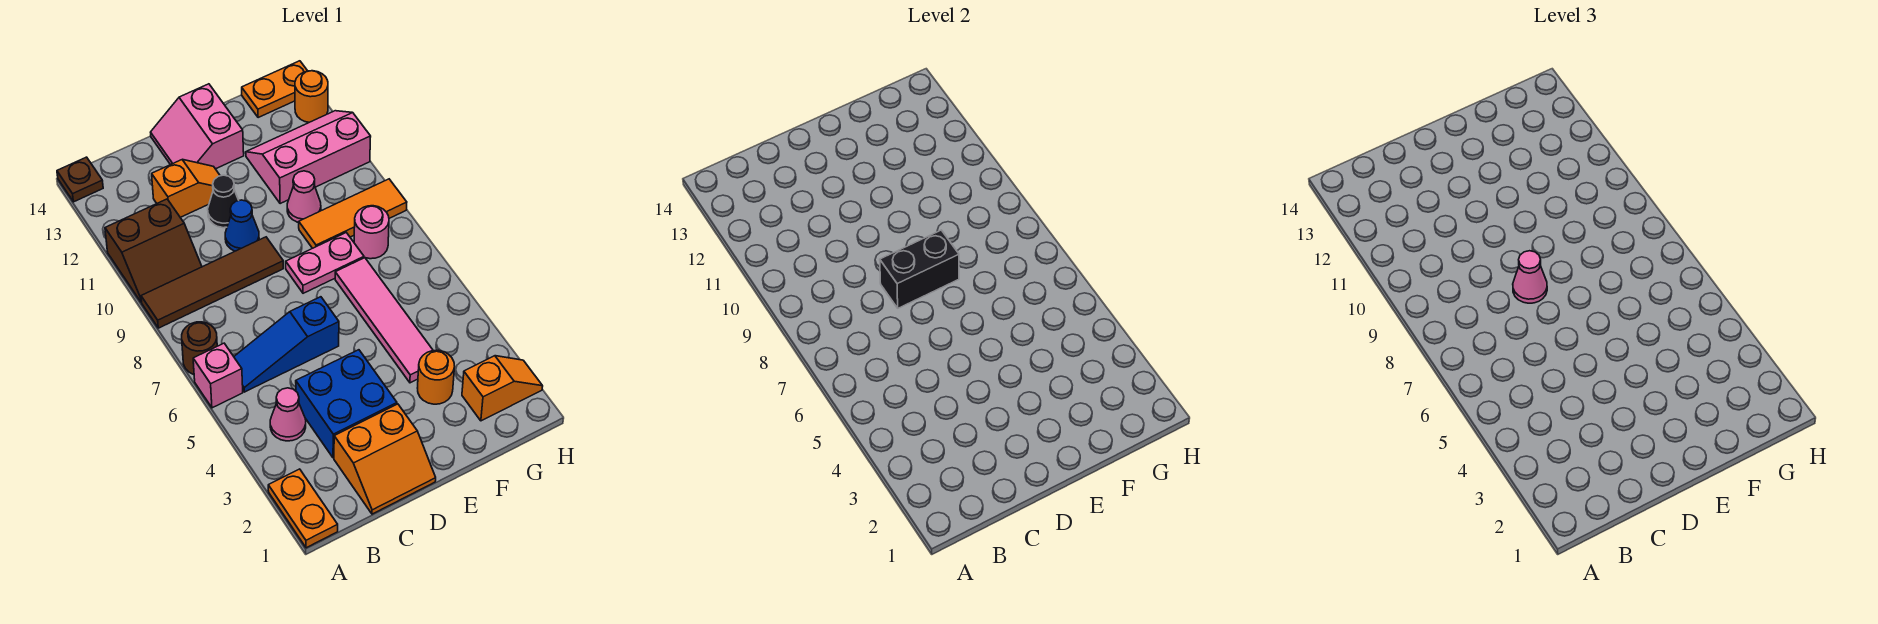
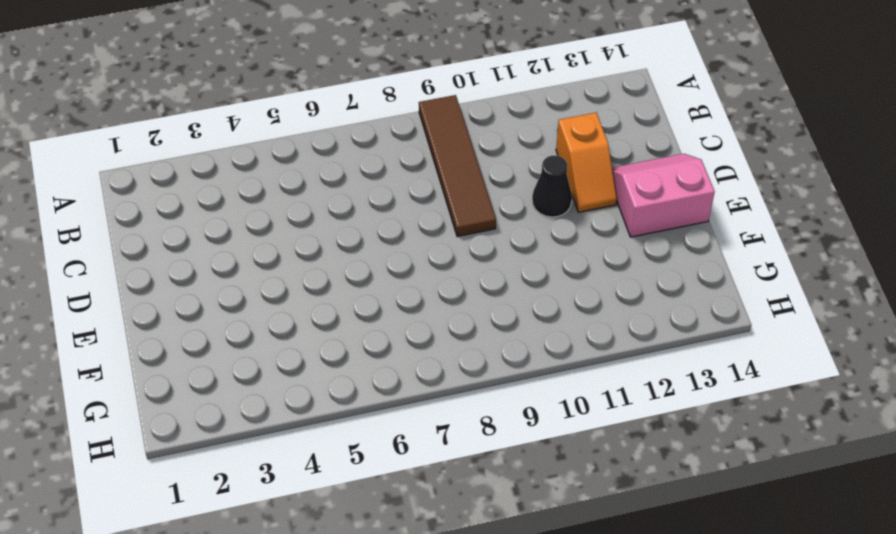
none -> orange plate A1:A2 level 1
none -> pink brick A6 level 1
none -> brown round brick A7 level 1

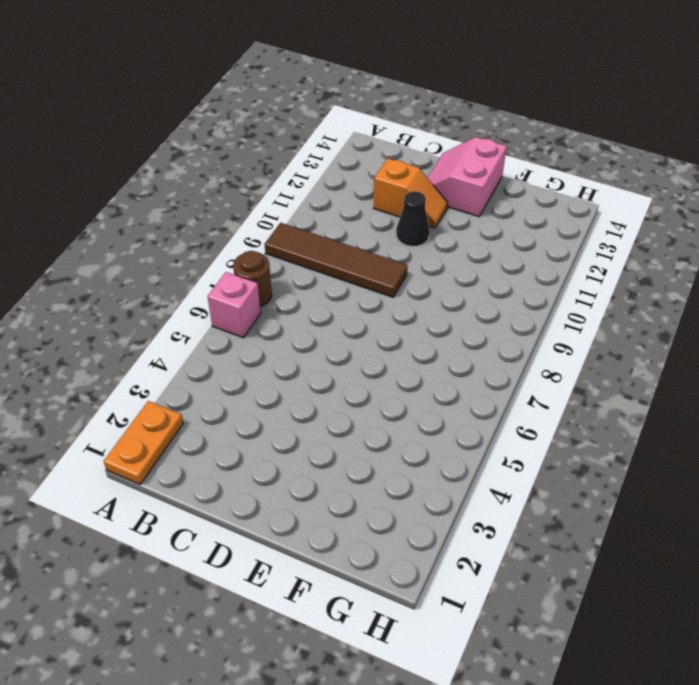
none -> brown slope A10:B11 level 1 top 11
none -> brown plate A14 level 1
none -> pink cone B4 level 1

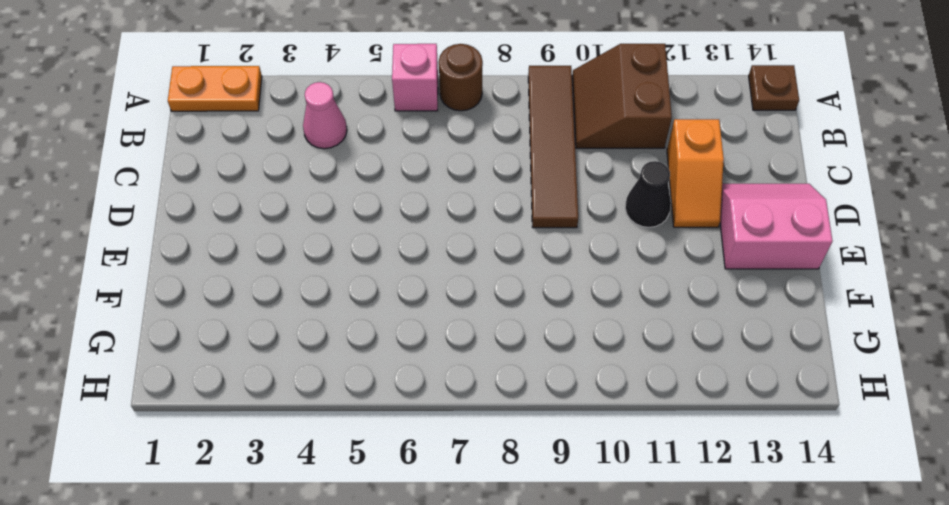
none -> blue slope B6:D6 level 1 top D
none -> orange slope C1:D2 level 1 top 2
none -> blue brick C3:D4 level 1

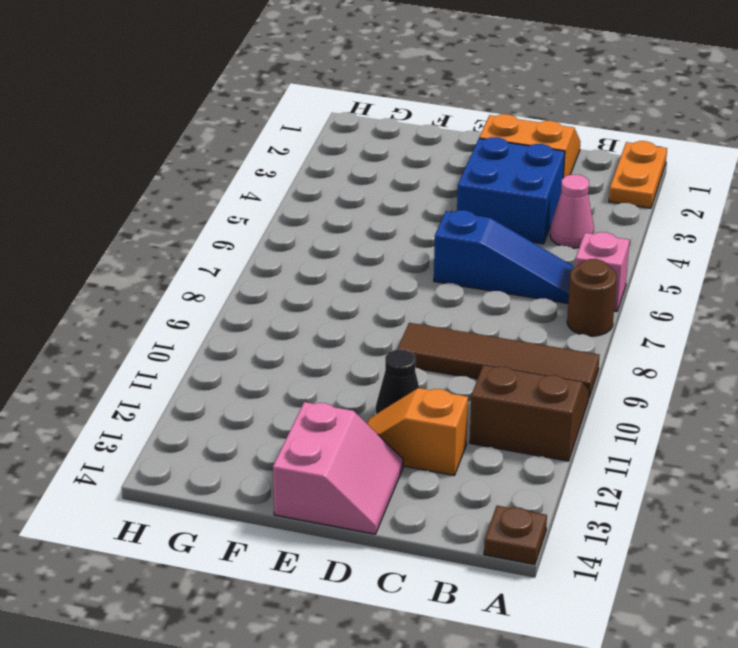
none -> blue cone D10 level 1
none -> pink plate E8:F8 level 1
none -> orange round brick F3 level 1

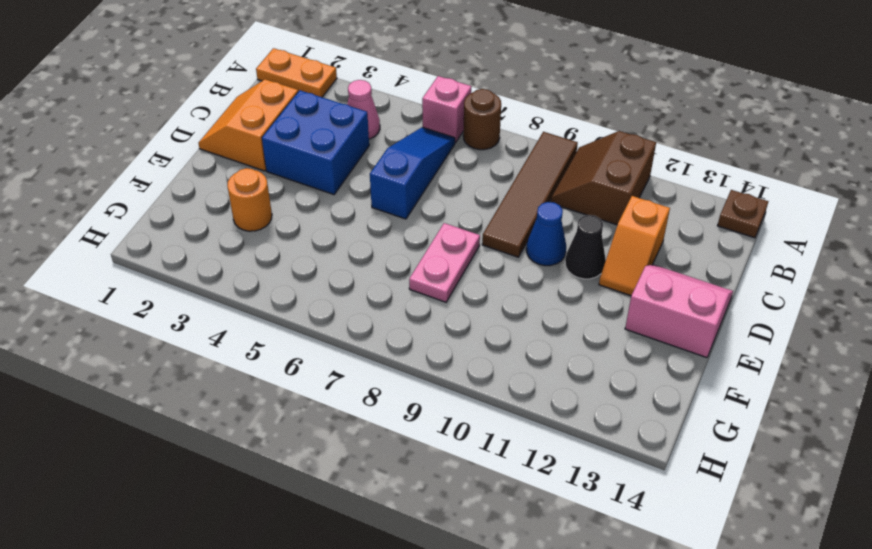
none -> pink tile F4:F7 level 1
none -> orange tile F9:H9 level 1
none -> pink cone F10 level 1

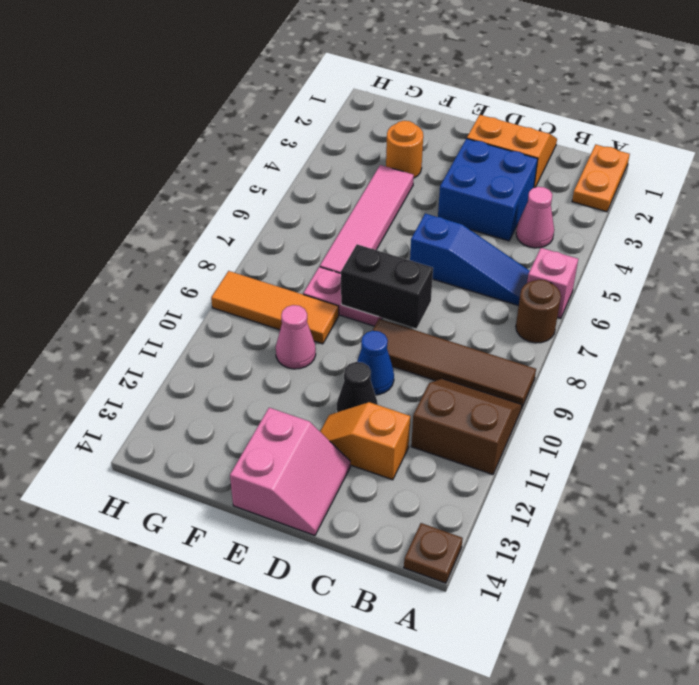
none -> pink slope F11:H12 level 1 top 11
none -> orange slope G2:H2 level 1 top G
none -> pink round brick G8 level 1

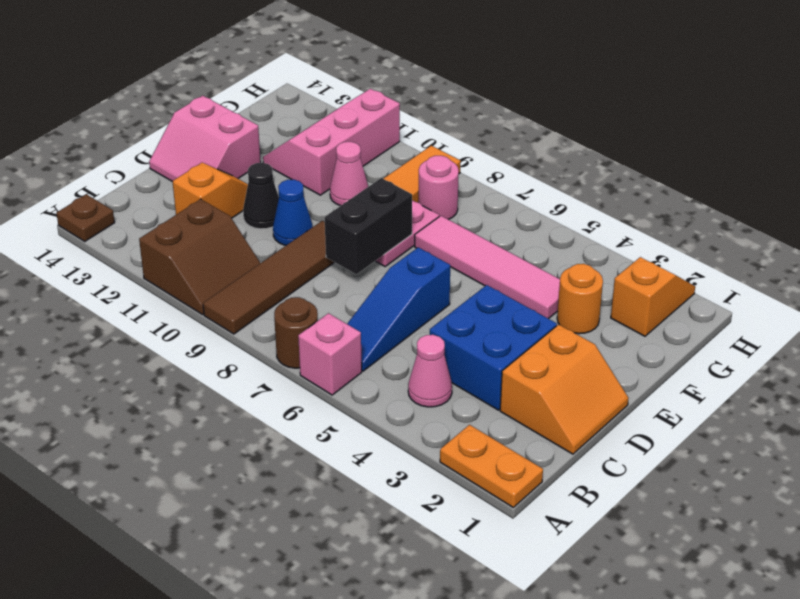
none -> orange plate G14:H14 level 1
none -> orange round brick H13 level 1
none -> pink cone D8 level 3

